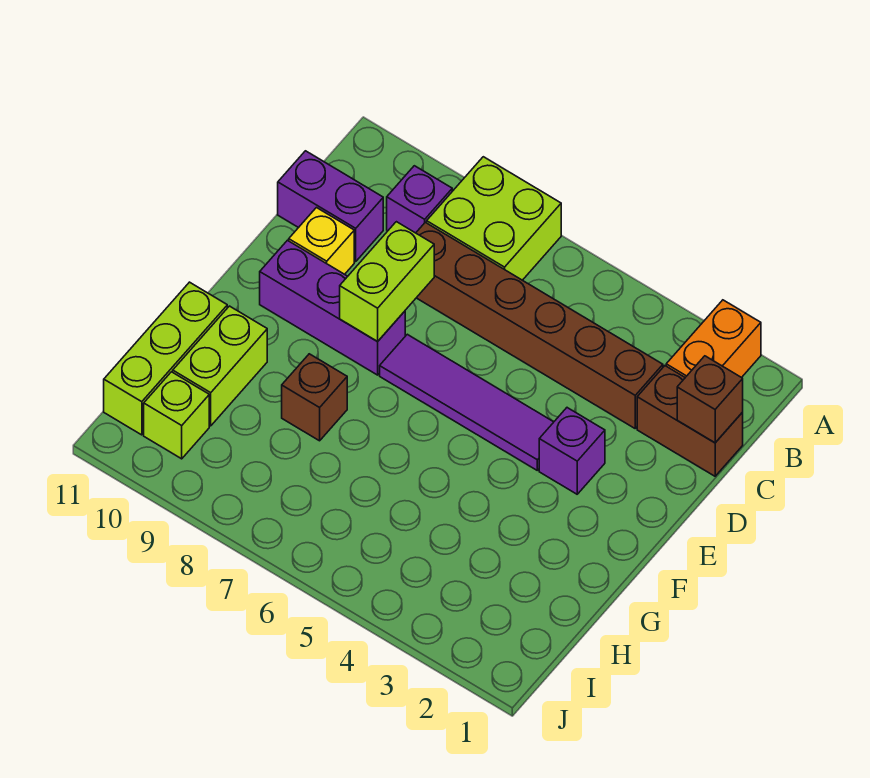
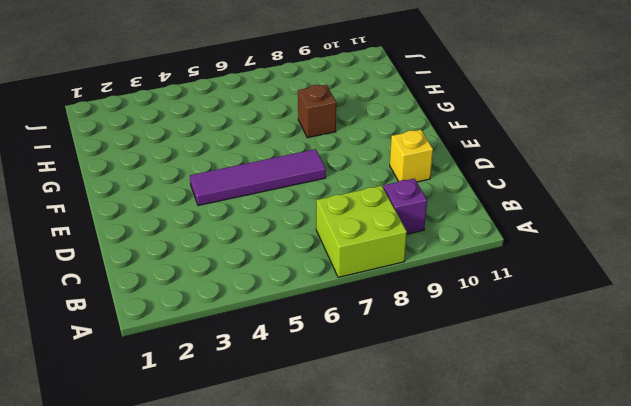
none -> orange brick A2:B2 level 1
none -> brown brick C1:C2 level 1
none -> brown brick C3:C8 level 1

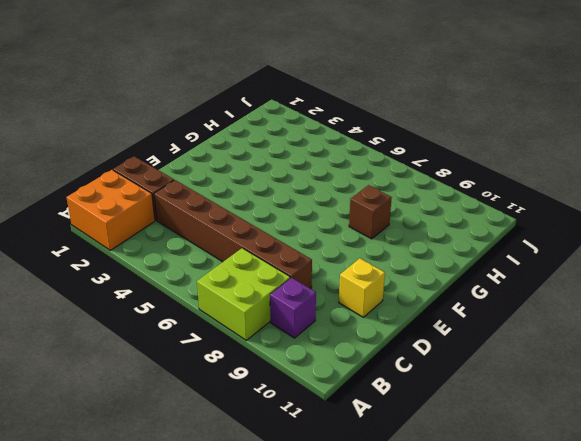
orange brick A1:B2 level 1 -> orange brick A2:B2 level 1
none -> purple brick C10:C11 level 1
none -> purple brick E3 level 1
none -> purple tile E4:E7 level 1

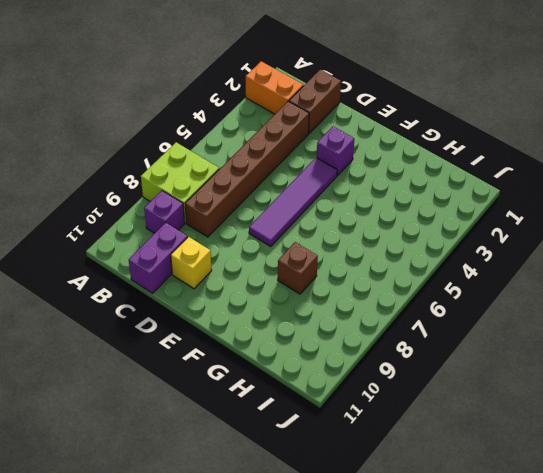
none -> purple brick E8:E10 level 1
none -> lime brick G10:H10 level 1
none -> lime brick G11:I11 level 1

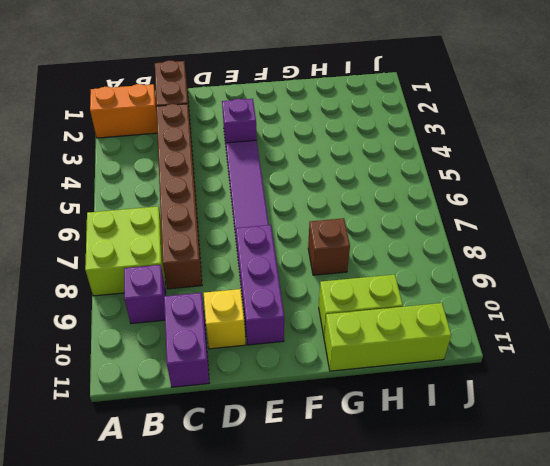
none -> lime brick I10 level 1
none -> brown brick C1 level 2
none -> lime brick D8:E8 level 2

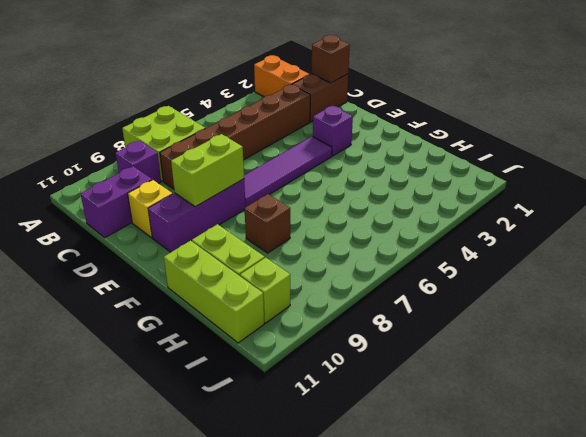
lime brick E8:E9 level 2 -> lime brick D8:E8 level 2

